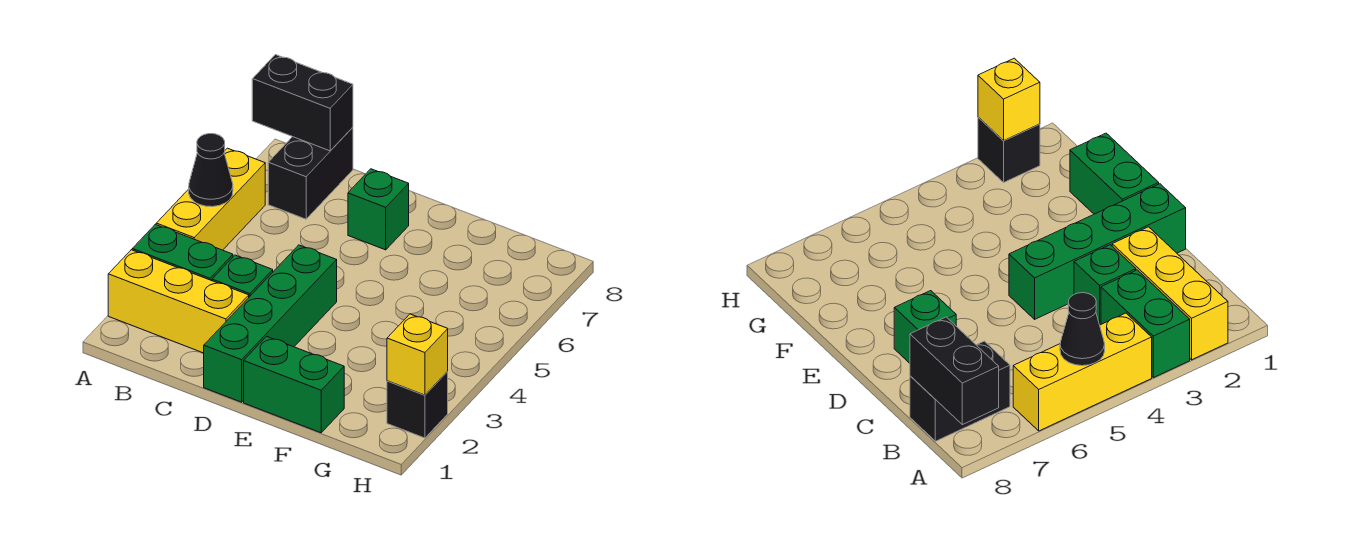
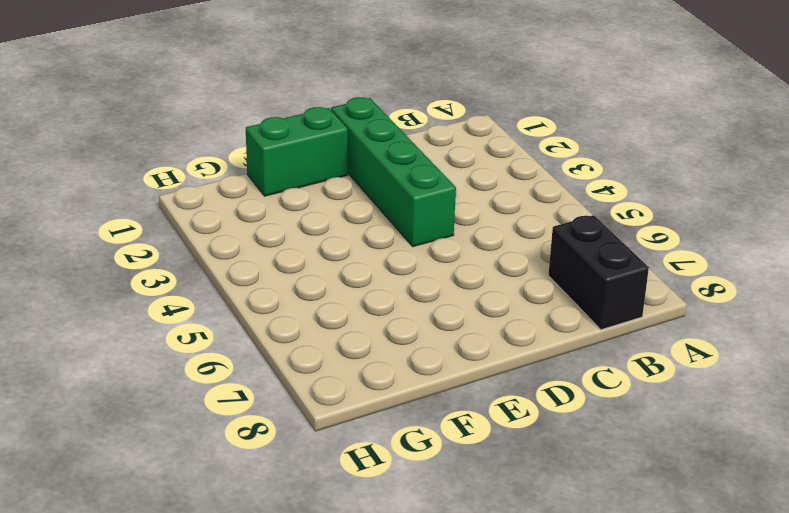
none -> yellow brick A2:C2 level 1
none -> green brick A3:B3 level 1
none -> yellow brick A4:A6 level 1

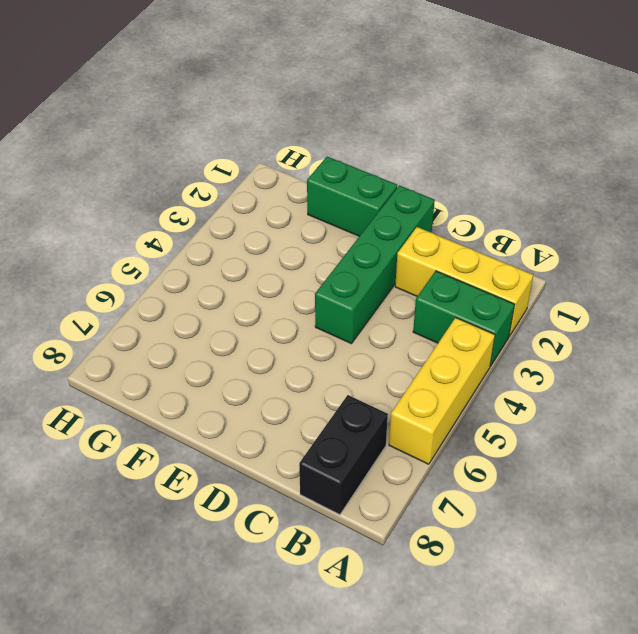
none -> green brick C3 level 1
none -> green brick D7 level 1
none -> black brick H2 level 1

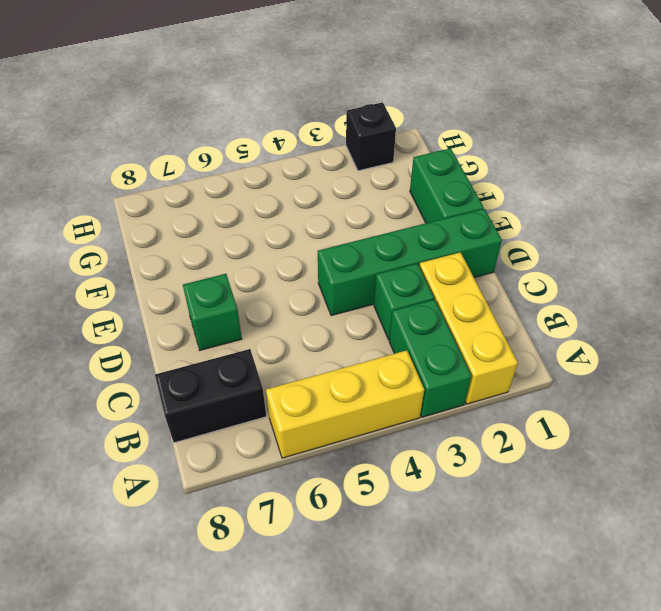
none -> black cone A5 level 2
none -> black brick A8:B8 level 2
none -> yellow brick H2 level 2

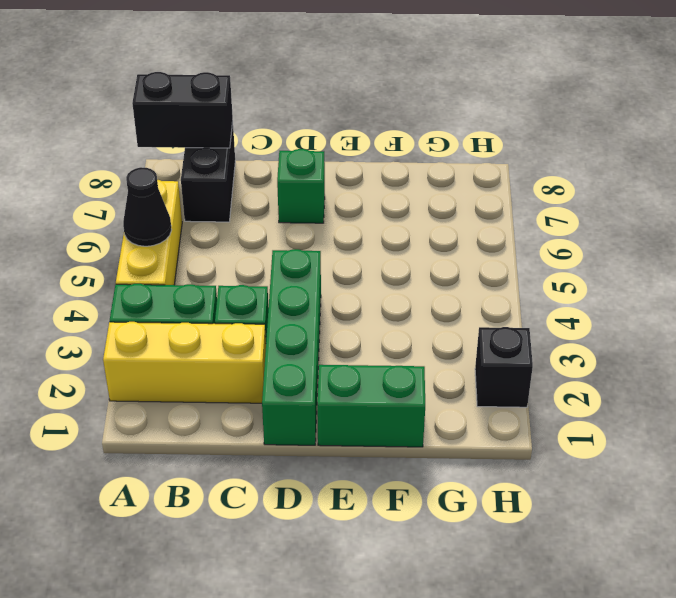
none -> yellow brick H2 level 2

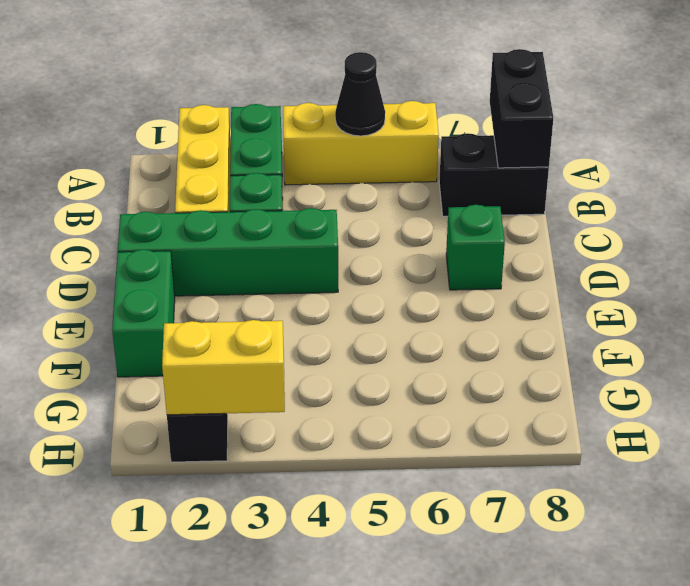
yellow brick H2:H3 level 2 -> yellow brick H2 level 2

